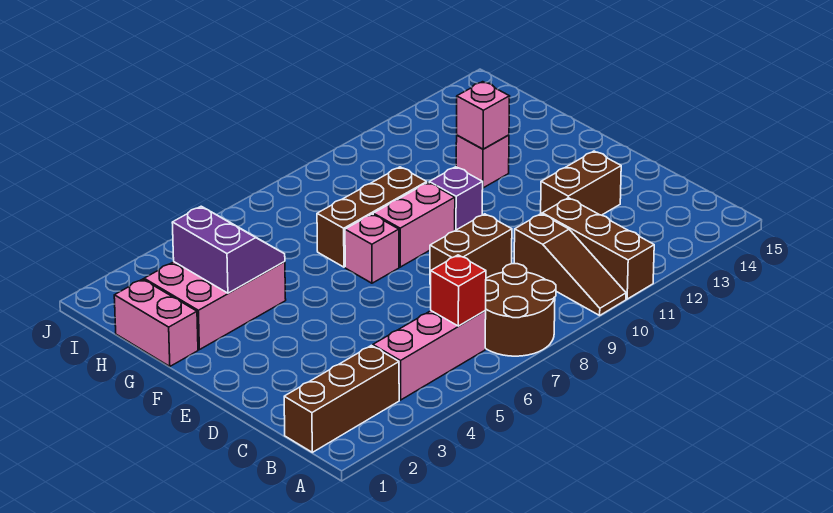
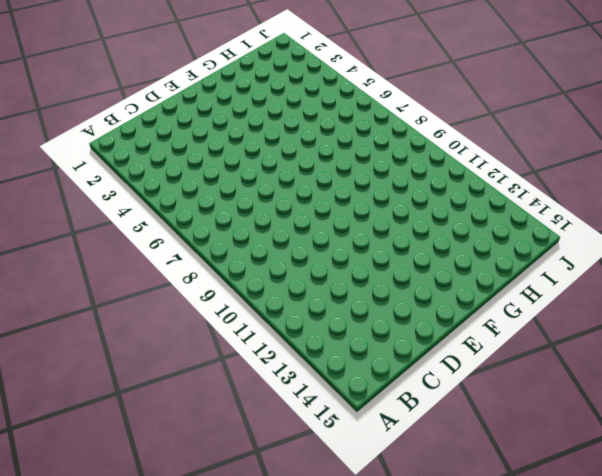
none -> brown round brick A7:B8 level 1
none -> brown slope A10:C10 level 1 top C
none -> brown brick A11:C11 level 1

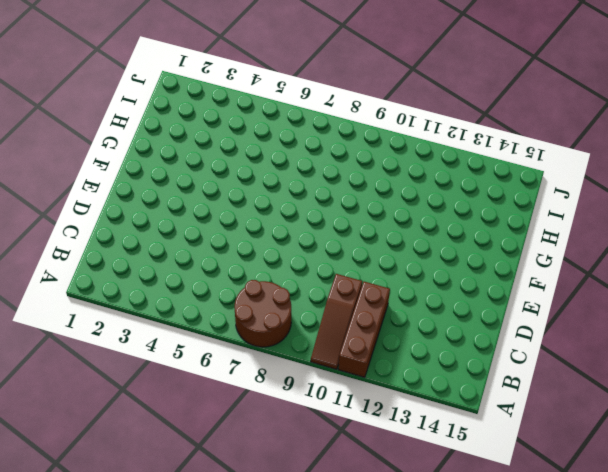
none -> brown brick B1:B3 level 1
none -> pink brick B4:B6 level 1
none -> brown brick D8:D9 level 1

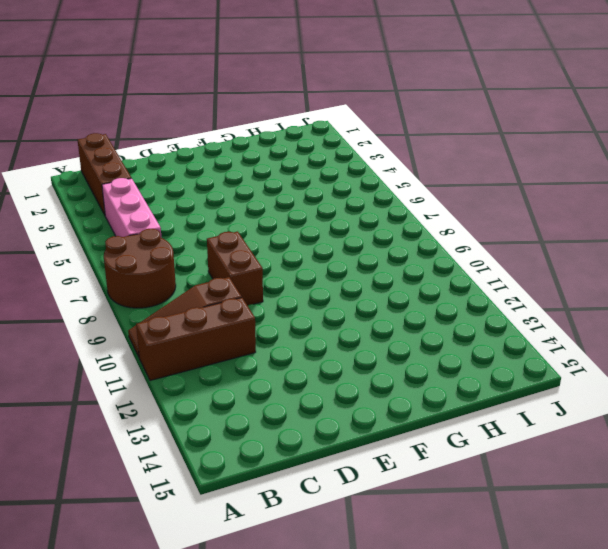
none -> brown brick D12:D13 level 1
none -> pink brick F7 level 1
none -> pink brick F8:F9 level 1

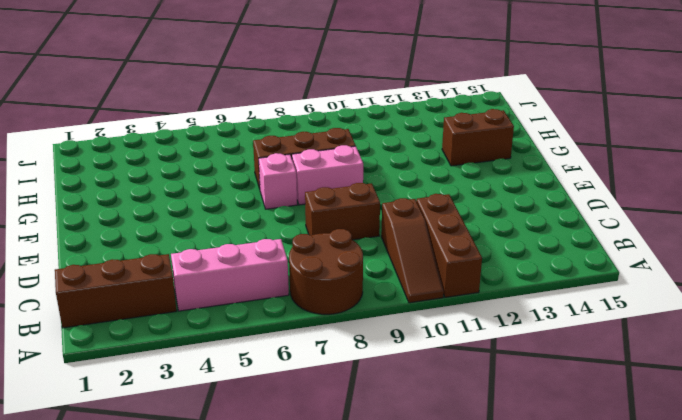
brown brick G13:G14 level 1 -> brown brick D12:D13 level 1
none -> purple brick F10 level 1
none -> pink brick G1:H1 level 1
none -> pink brick G2:H4 level 1

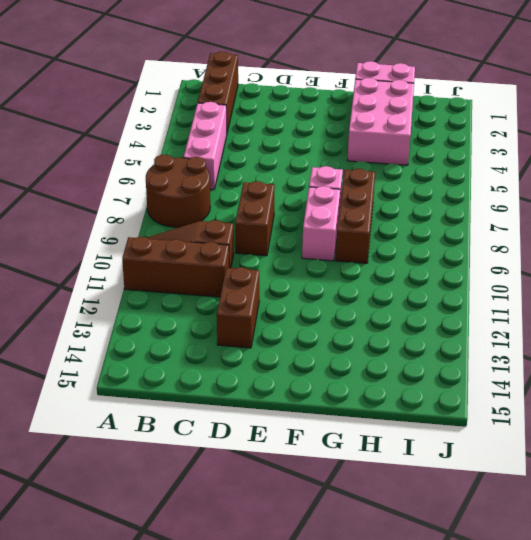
none -> purple brick F10 level 1
none -> pink brick G12 level 1
none -> red brick B6 level 2

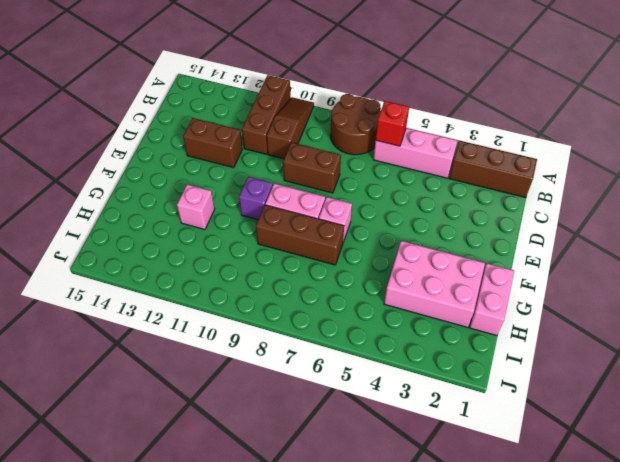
none -> purple slope G3:H4 level 2 top 3
none -> pink brick G12 level 2

